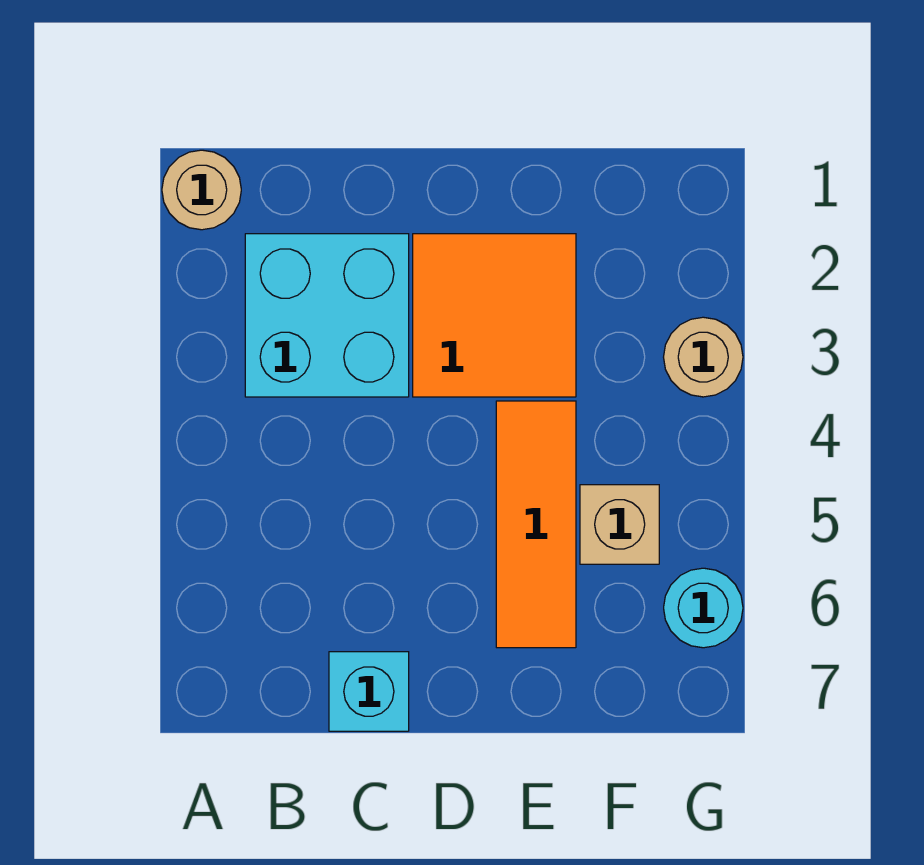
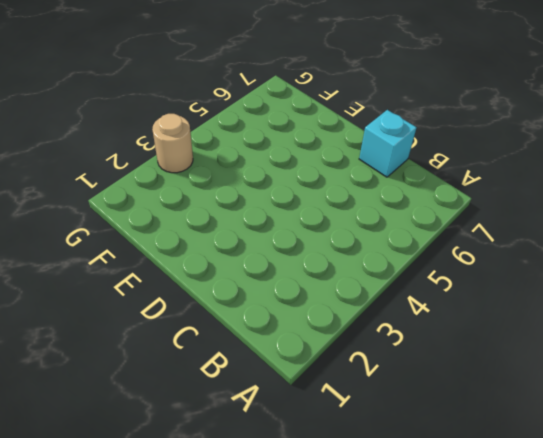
none -> tan round brick A1 level 1
none -> cyan brick B2:C3 level 1

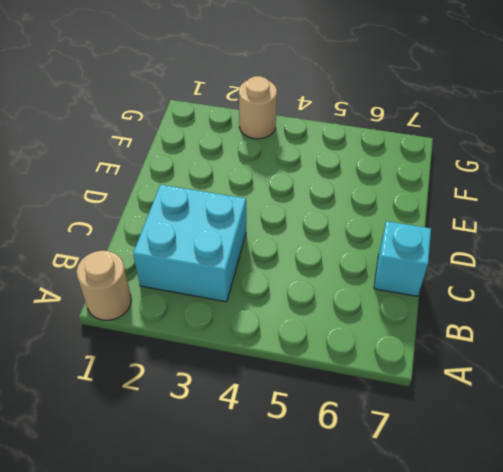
none -> orange tile D2:E3 level 1
none -> orange tile E4:E6 level 1

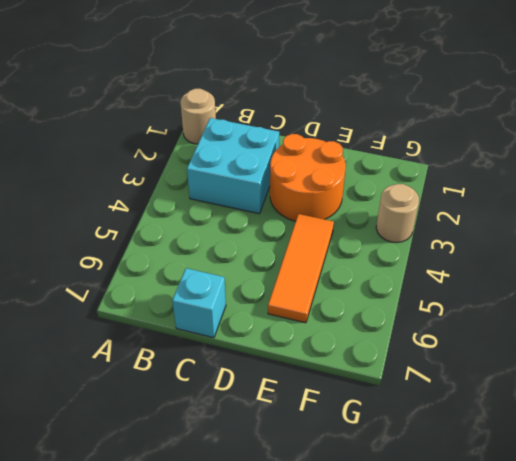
orange round brick D2:E3 level 1 -> orange tile D2:E3 level 1
none -> tan brick F5 level 1
none -> cyan round brick G6 level 1

